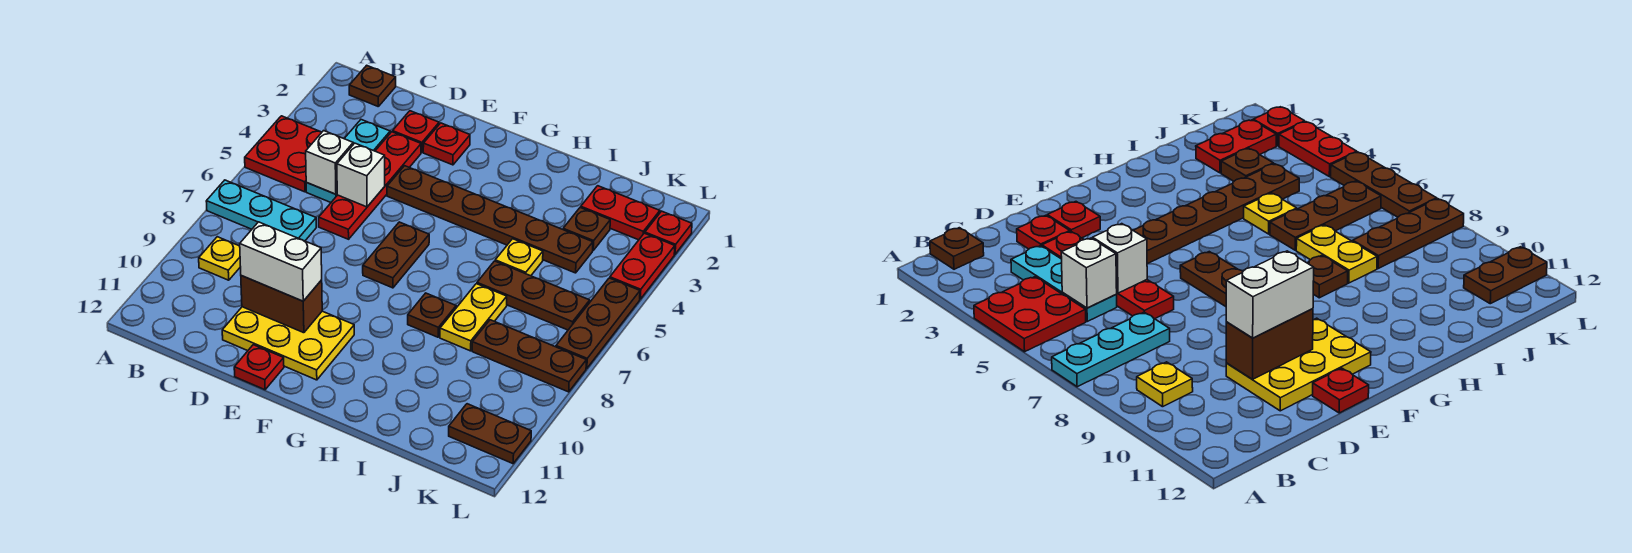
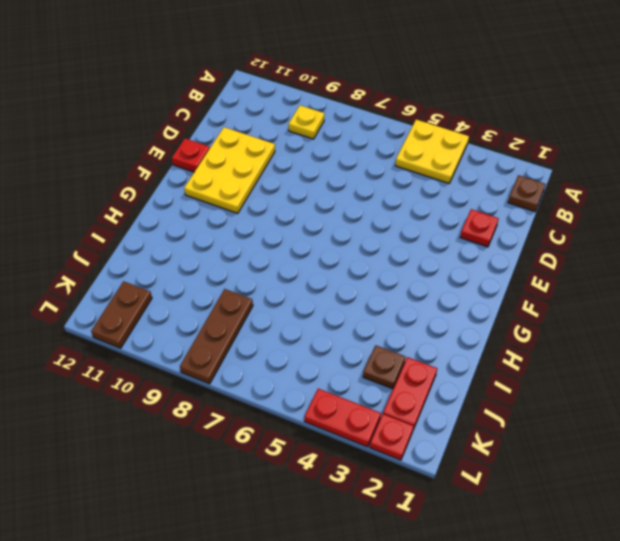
yellow plate A4:B5 level 1 -> red plate A4:B5 level 1
none -> cyan plate A7:C7 level 1
none -> cyan plate C3:C5 level 1
none -> red plate D3:D6 level 1

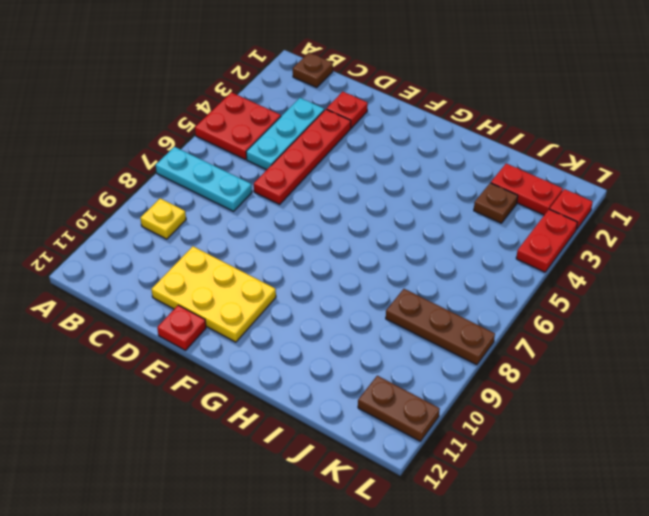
none -> red plate E2 level 1
none -> brown plate E4:J4 level 1
none -> brown plate F6:F7 level 1

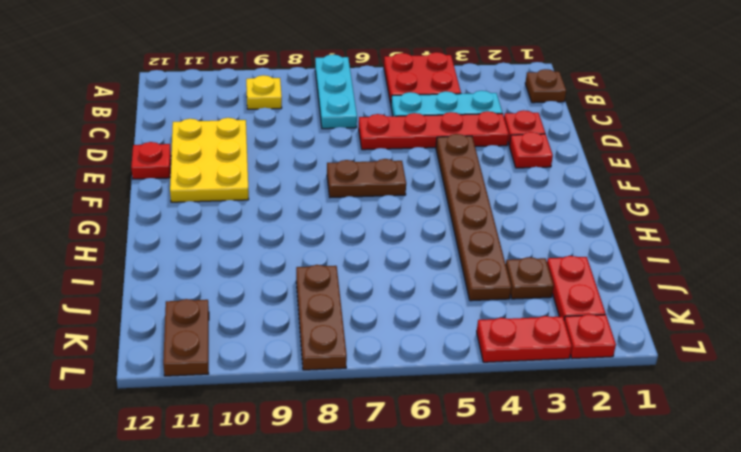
none -> brown plate H8 level 1
none -> yellow plate I5 level 1
none -> brown plate I6:K6 level 1

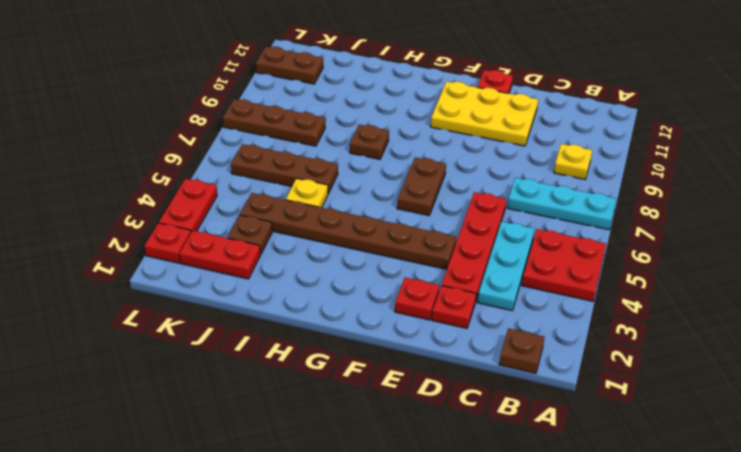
none -> yellow plate I7:I8 level 1
none -> brown plate L5:L7 level 1
none -> white brick C5 level 2

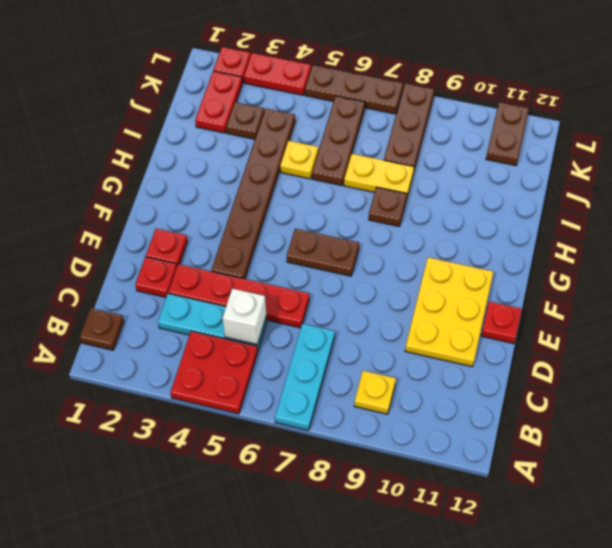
none -> white brick D5 level 2
none -> brown brick D10:E10 level 2
none -> white brick D10:E10 level 3

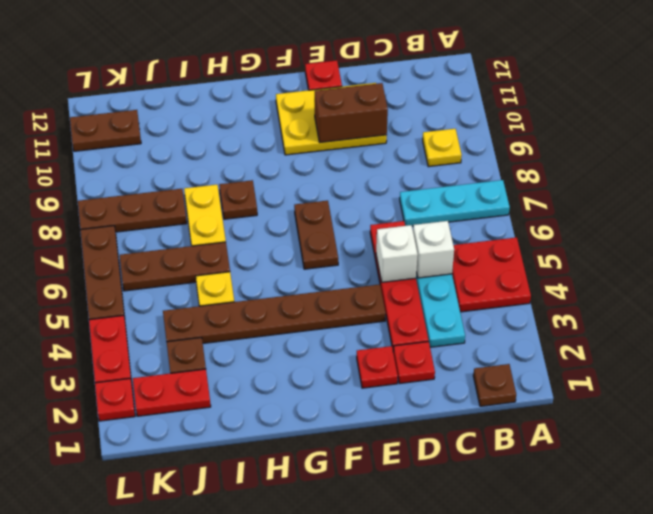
none -> white brick D10:E10 level 3

